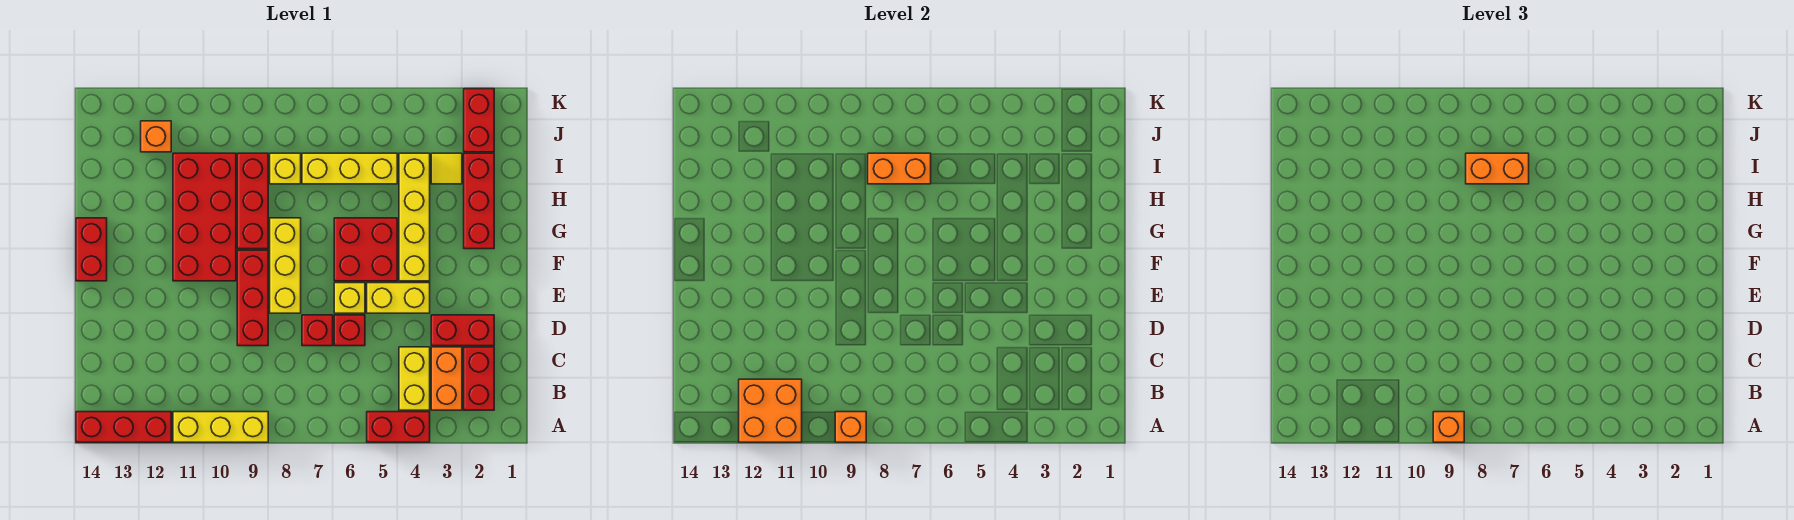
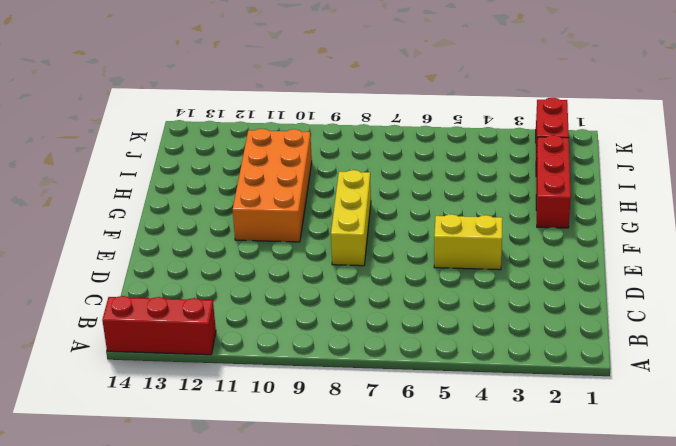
orange brick F10:I11 level 1 -> red brick F10:I11 level 1
none -> red brick A4:A5 level 1
none -> yellow brick A9:A11 level 1
none -> red brick B2:C2 level 1

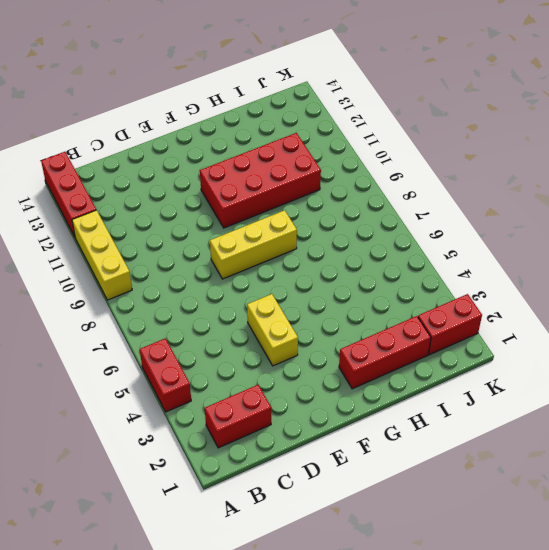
none -> orange brick B3:C3 level 1
none -> yellow brick B4:C4 level 1
none -> red brick D2:D3 level 1

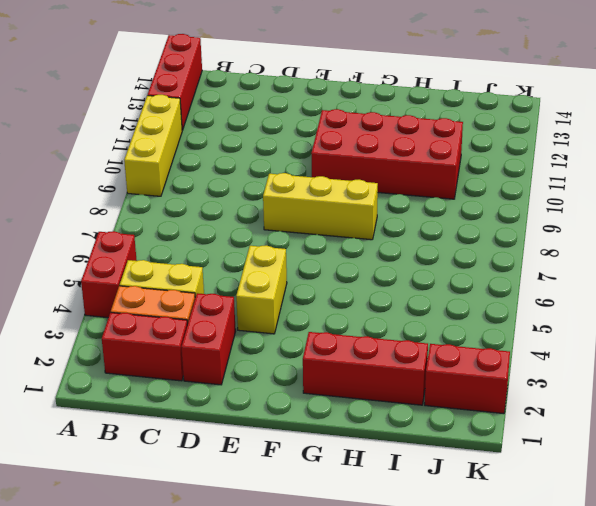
none -> red brick D6 level 1
none -> red brick D7 level 1
none -> red brick D9:F9 level 1

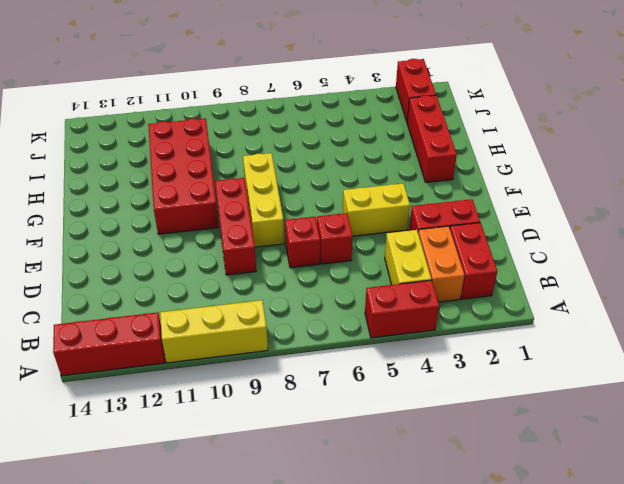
none -> yellow brick E6 level 1
none -> yellow brick F4:I4 level 1
none -> red brick F5:G6 level 1

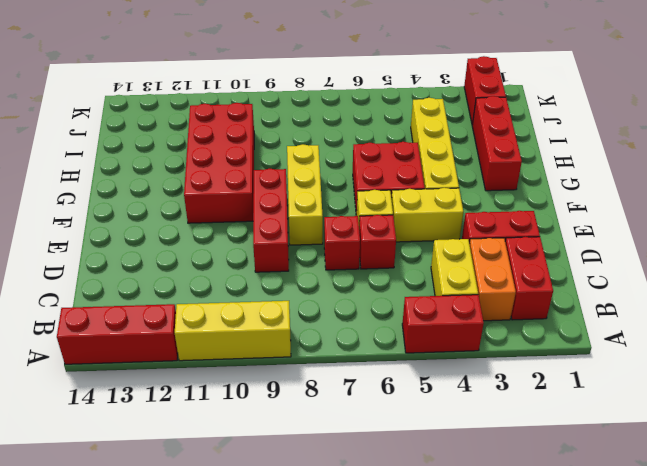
none -> red brick F14:G14 level 1
none -> red brick G9:I9 level 1
none -> yellow tile I3 level 1

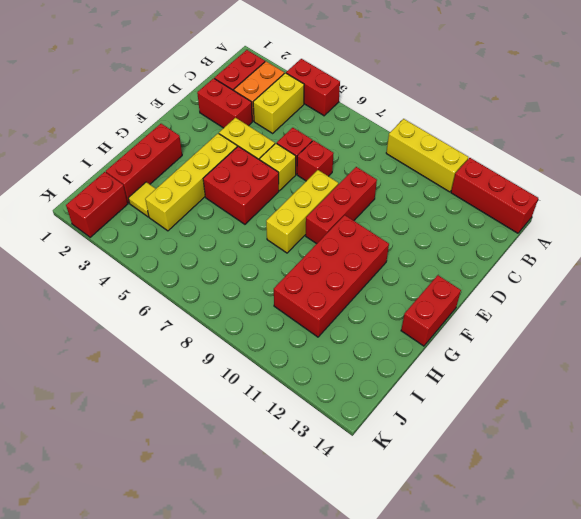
none -> red brick G9:I9 level 1
none -> yellow brick I5:I7 level 1
none -> yellow brick I8 level 1

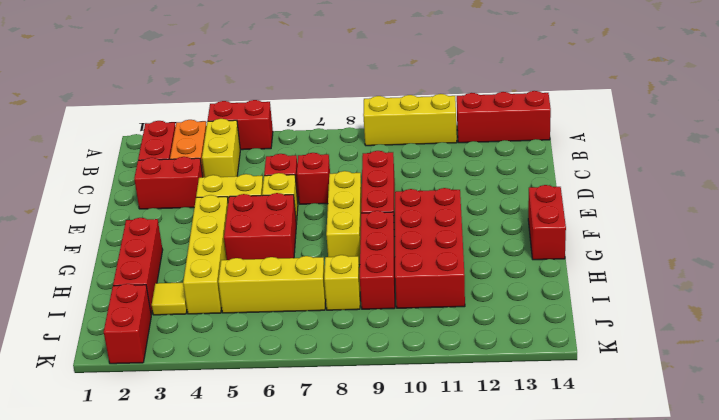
none -> orange brick J12 level 1
none -> orange brick A9 level 2
none -> orange brick A11:B12 level 2

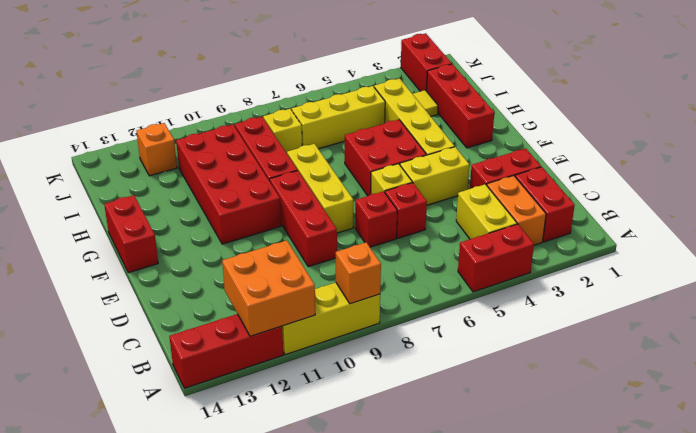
none -> orange brick I7:I8 level 2
none -> orange brick A9 level 3
none -> orange brick I7:I8 level 3

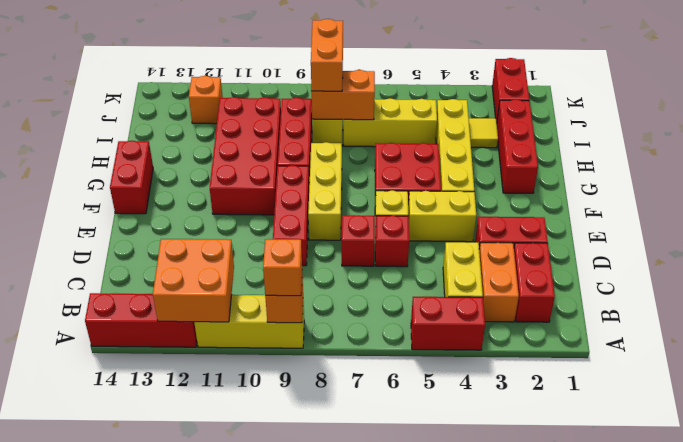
orange brick I8:J8 level 3 -> orange brick I7:I8 level 3

